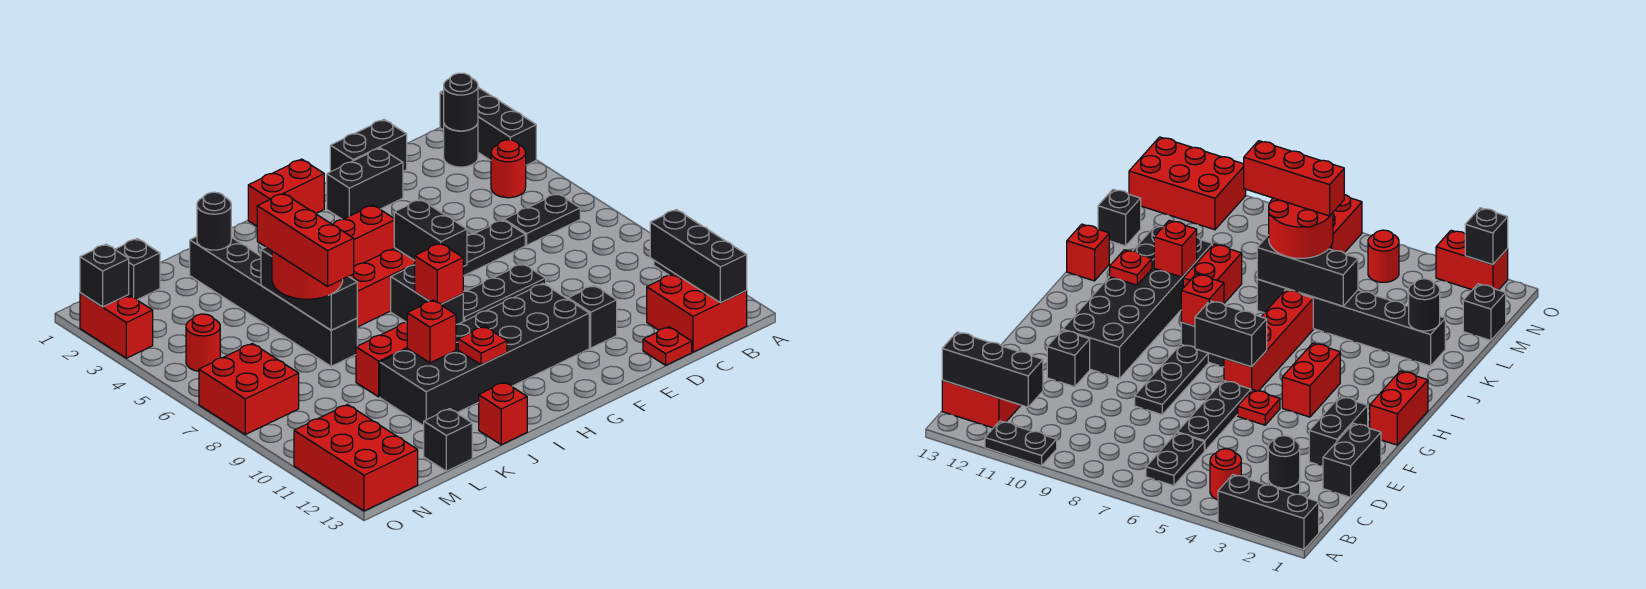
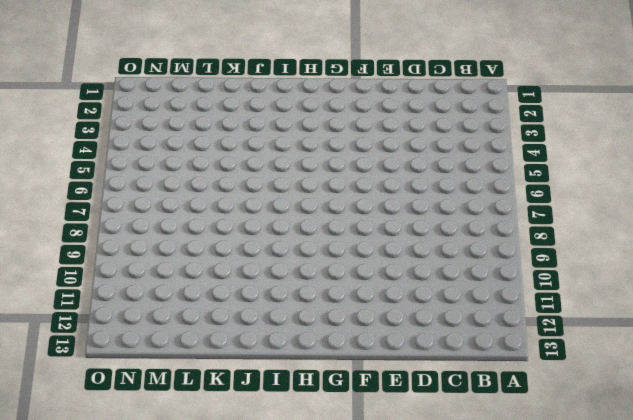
none -> black brick A1:A3 level 1
none -> black plate A10:A11 level 1
none -> black round brick B2 level 1
none -> red round brick B4 level 1

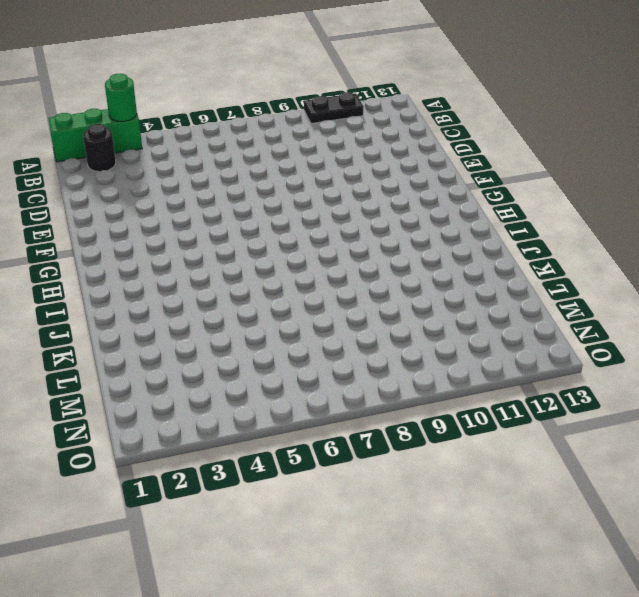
green brick A1:A3 level 1 -> black brick A1:A3 level 1
green round brick A3 level 2 -> none
none -> red round brick B4 level 1
none -> black plate B6:C6 level 1
none -> red brick B12:C13 level 1
none -> black brick D1:E1 level 1

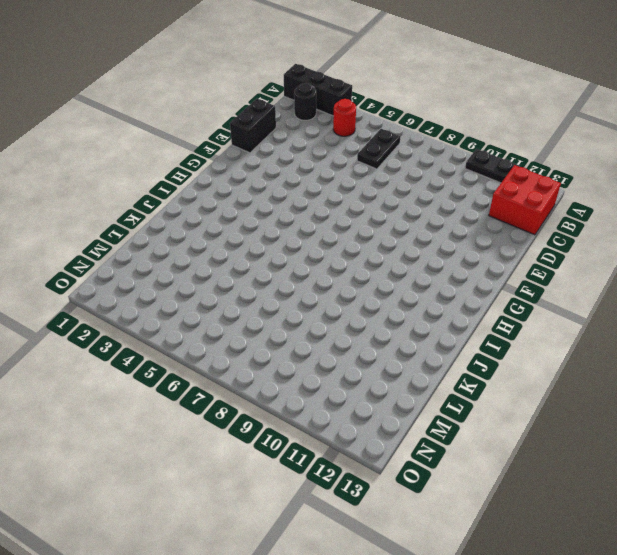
none -> black plate D6:F6 level 1
none -> red plate D13 level 1
none -> black brick E2:F2 level 1
none -> black plate E8:G8 level 1

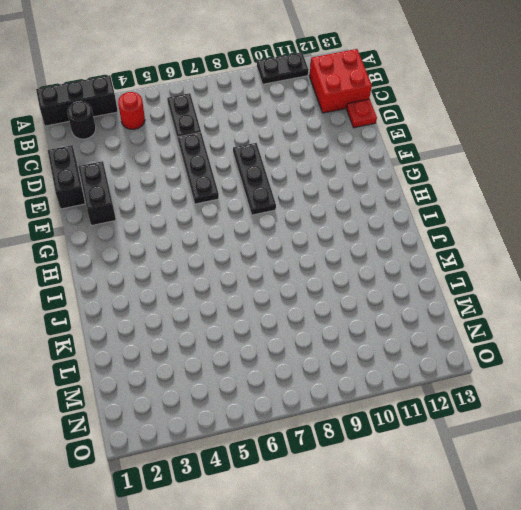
none -> black brick E11 level 1
none -> red plate F5 level 1
none -> black brick F10:K11 level 1
none -> red brick G1:H1 level 1

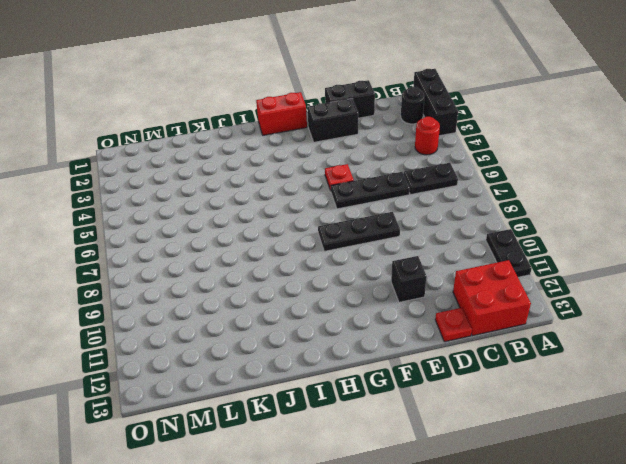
none -> black brick F10:K11 level 1
none -> red brick G4:H4 level 1
none -> red brick G6:J6 level 1
none -> black brick H7:H8 level 1

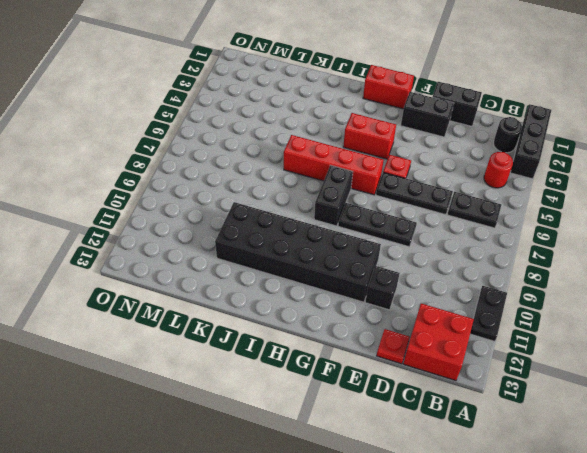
none -> red brick J9:K9 level 1
none -> red brick J13 level 1
none -> black brick K2:K7 level 1
none -> black brick L13 level 1

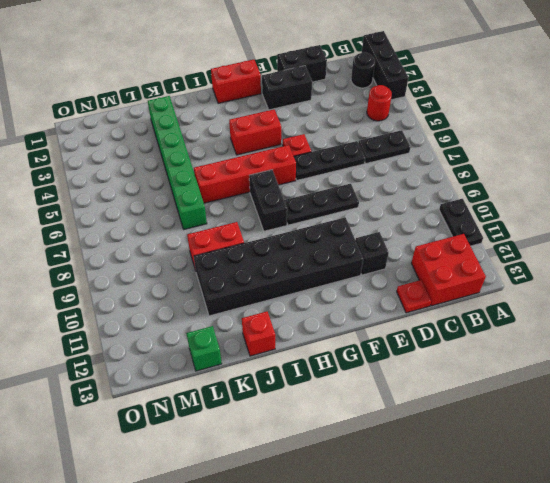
green brick K2:K7 level 1 -> black brick K2:K7 level 1
green brick L13 level 1 -> black brick L13 level 1
none -> black brick M1 level 1
none -> red round brick N5 level 1
none -> red brick N7:O8 level 1
none -> red brick N11:O13 level 1

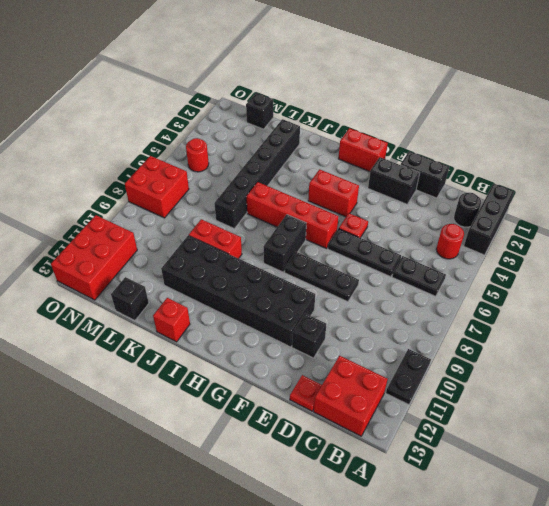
none -> red brick O2:O3 level 1
none -> black round brick B2 level 2
none -> black brick B11:B13 level 2
none -> black brick G6:G7 level 2

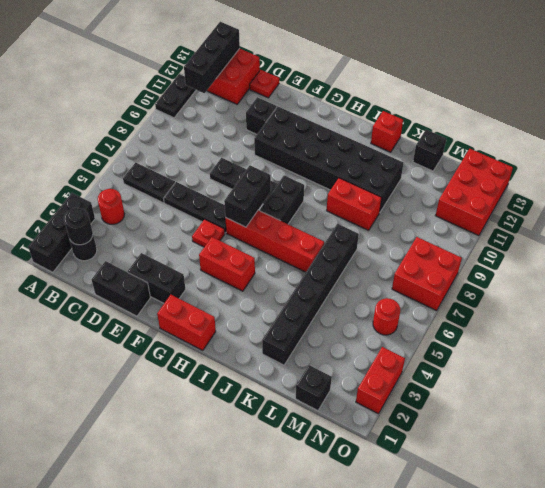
none -> red brick H8 level 2
none -> red plate I11 level 2
none -> red brick J10 level 2
none -> black round brick K2 level 2

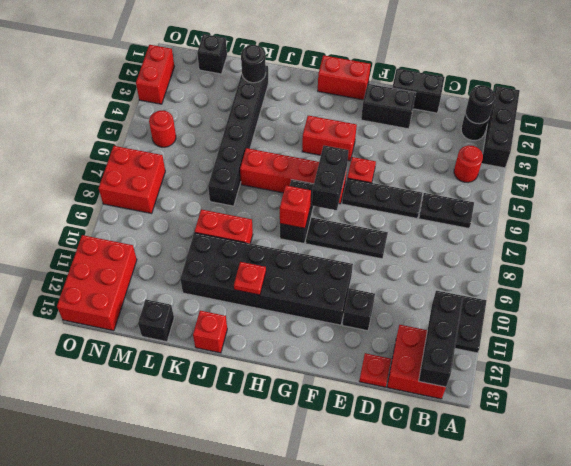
none -> red brick J10 level 2
none -> black brick K5:K7 level 2
none -> black brick O2 level 2
none -> red round brick K6:L7 level 3

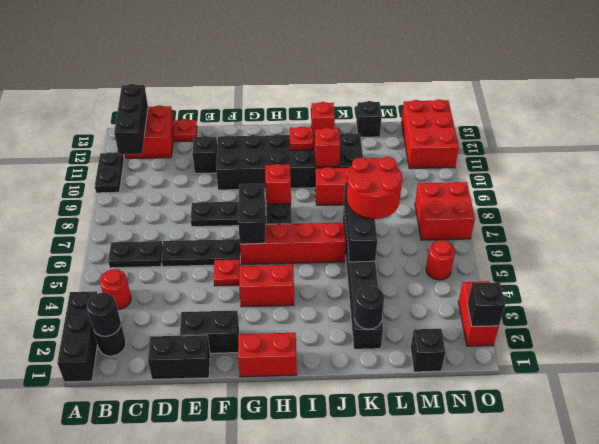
none -> red brick L6:L8 level 4

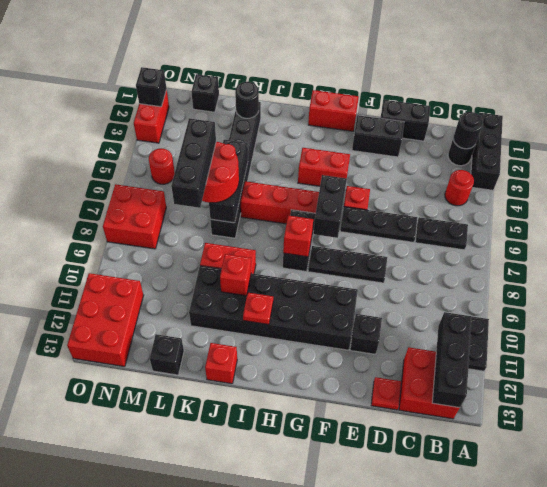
black brick L6:L8 level 4 -> red brick L6:L8 level 4

